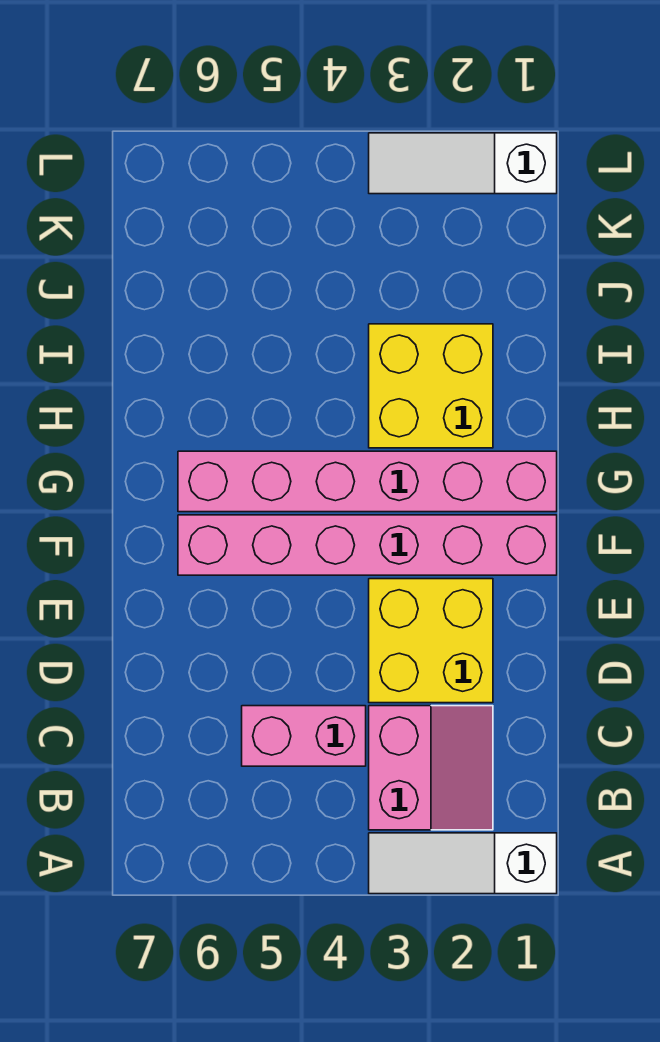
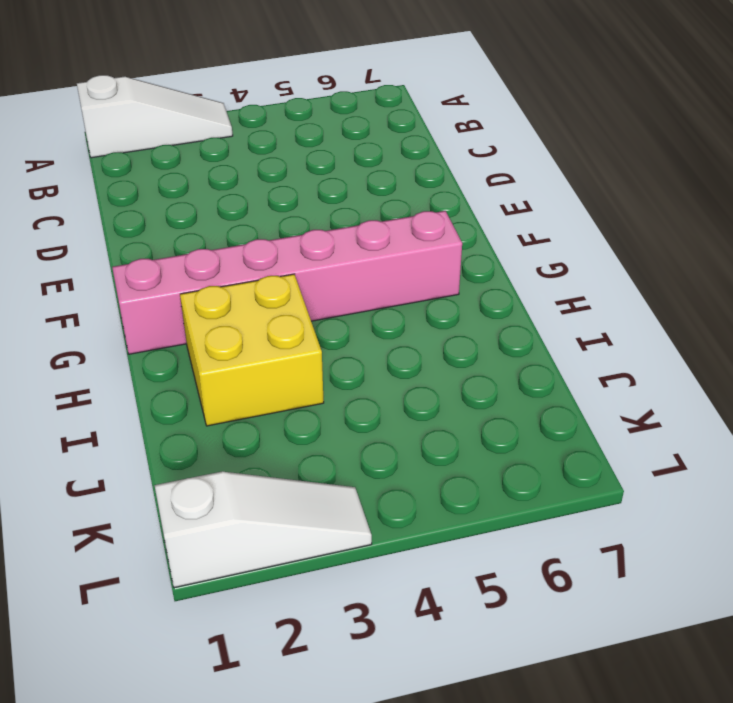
none -> pink slope B2:C3 level 1 top 3
none -> pink brick C4:C5 level 1

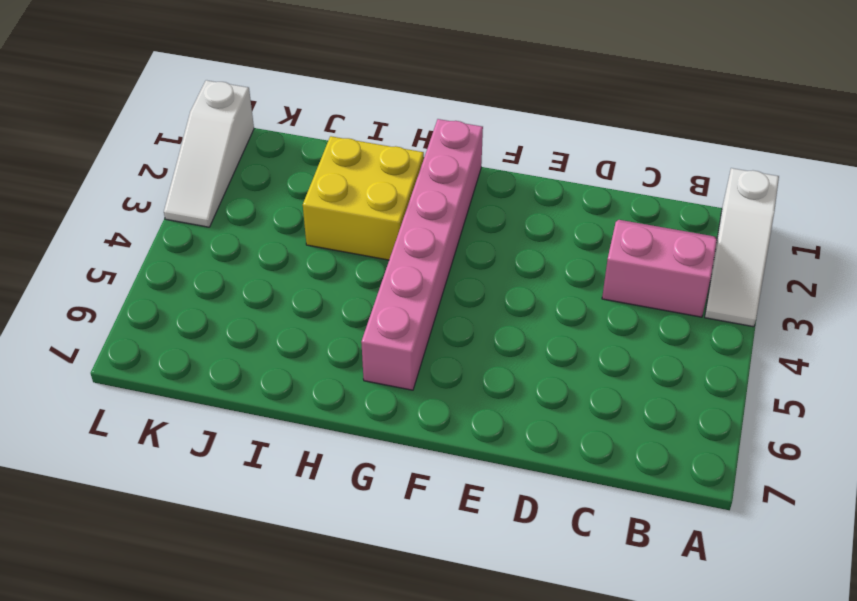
none -> pink brick C4:C5 level 1
none -> yellow brick D2:E3 level 1

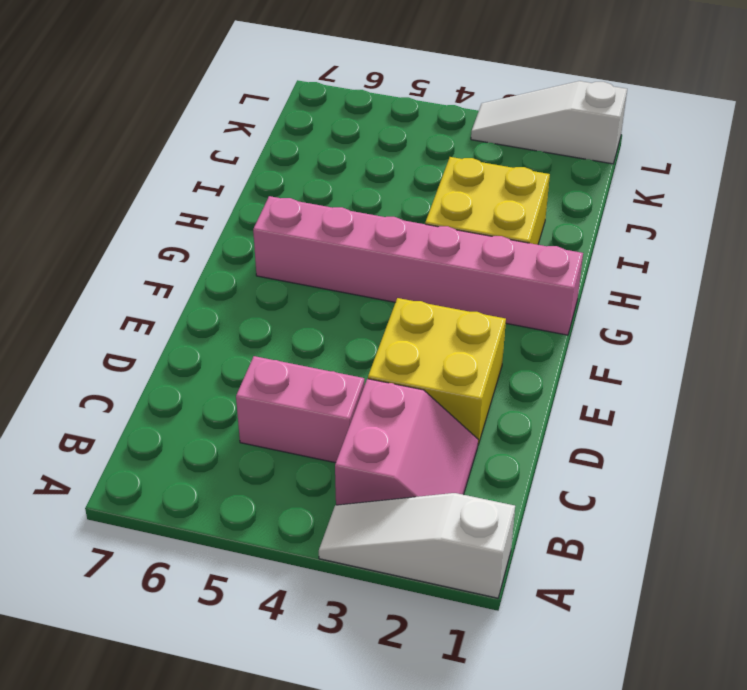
none -> pink brick F1:F6 level 1

